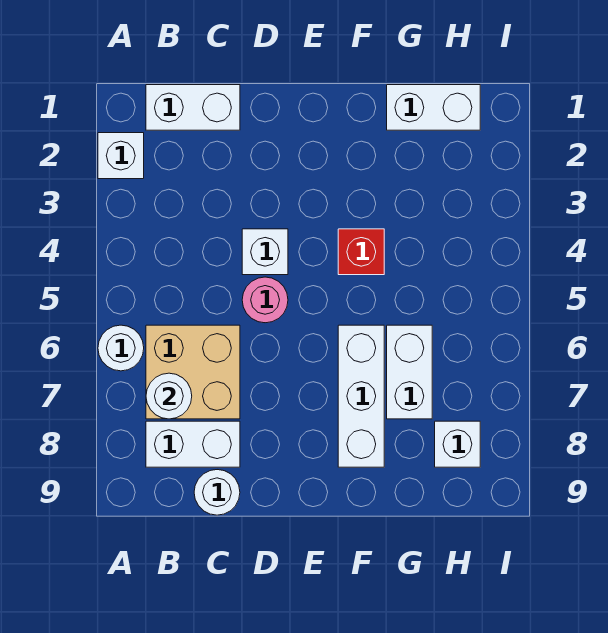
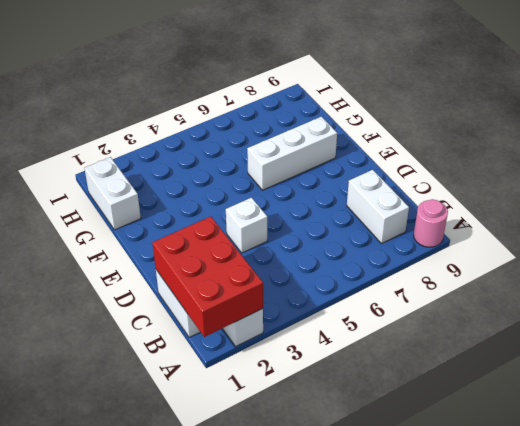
red brick A1:C2 level 2 -> none
pink round brick A9 level 1 -> pink round brick D5 level 1
none -> white round brick A6 level 1
none -> tan brick B6:C7 level 1
none -> white round brick C9 level 1

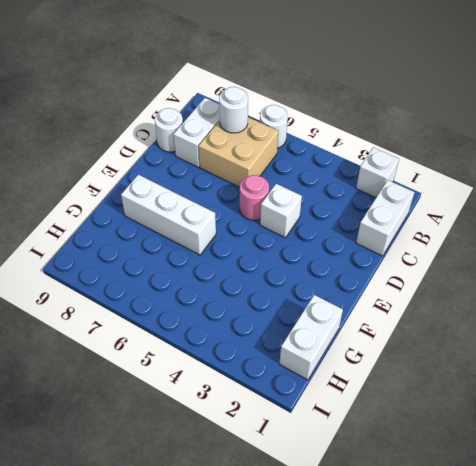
none -> red brick F4 level 1
none -> white brick G6:G7 level 1
none -> white brick H8 level 1

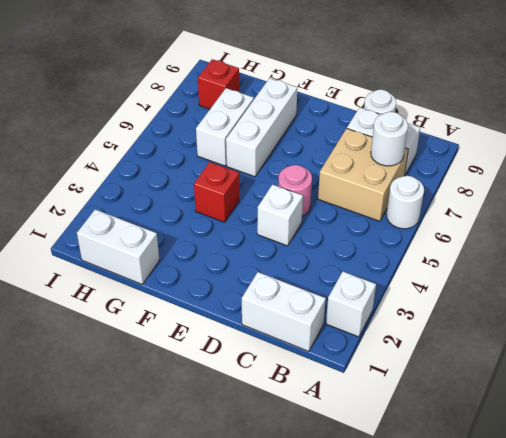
red brick H8 level 1 -> white brick H8 level 1

